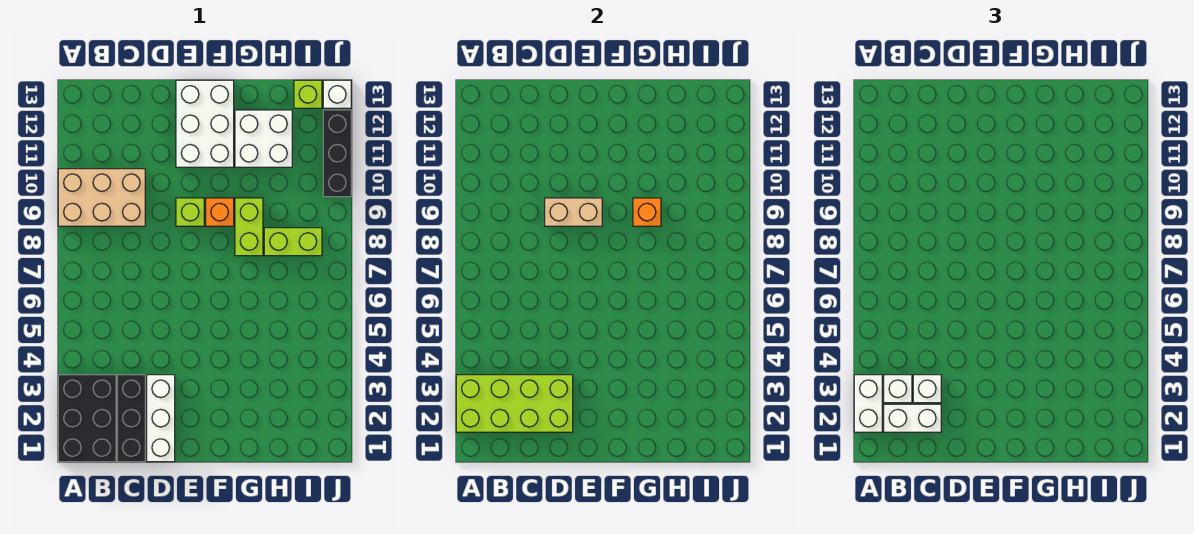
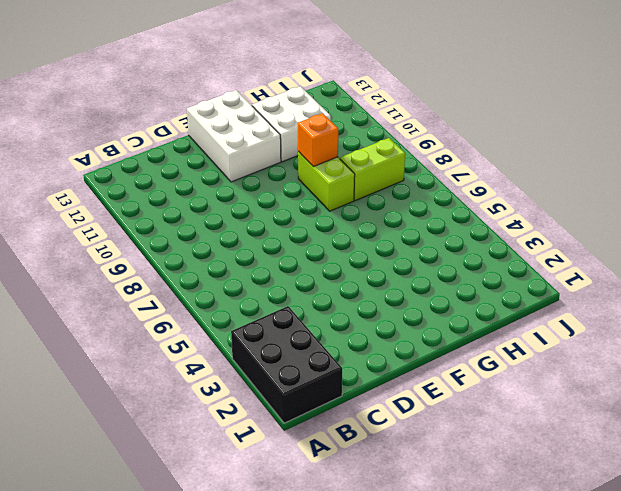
none -> tan brick A9:C10 level 1
none -> black brick C1:C3 level 1
none -> white brick D1:D3 level 1

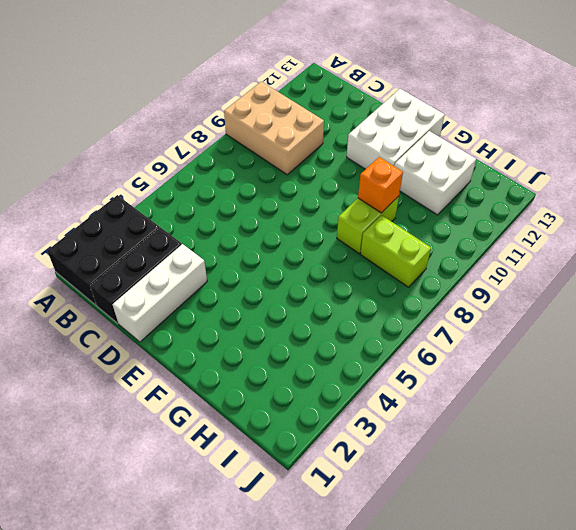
none -> lime brick E9 level 1
none -> orange brick F9 level 1
none -> lime brick I13 level 1

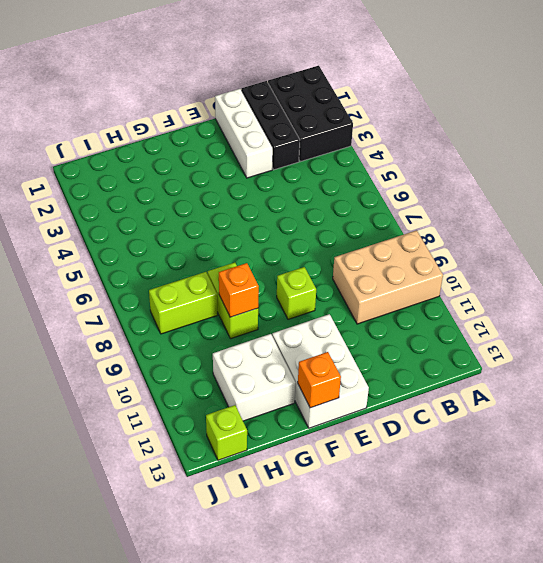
orange brick F13 level 2 -> orange brick F9 level 1
none -> black brick J10:J12 level 1
none -> white brick J13 level 1
none -> lime brick A2:D3 level 2

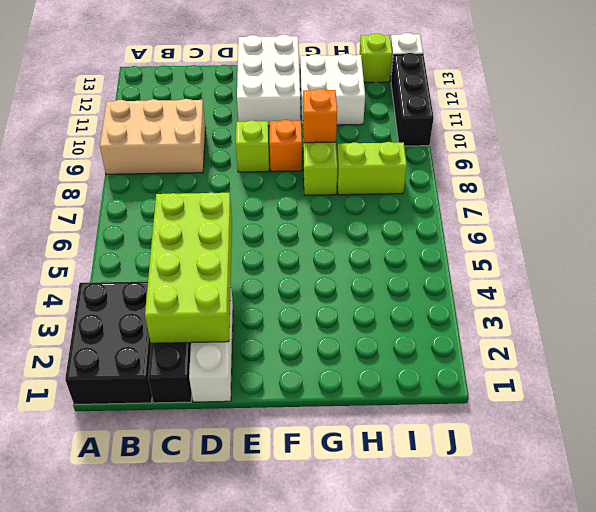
lime brick C2:D5 level 2 -> lime brick A2:D3 level 2
none -> tan brick D9:E9 level 2
none -> white brick A2:A3 level 3
none -> white brick B2:C2 level 3

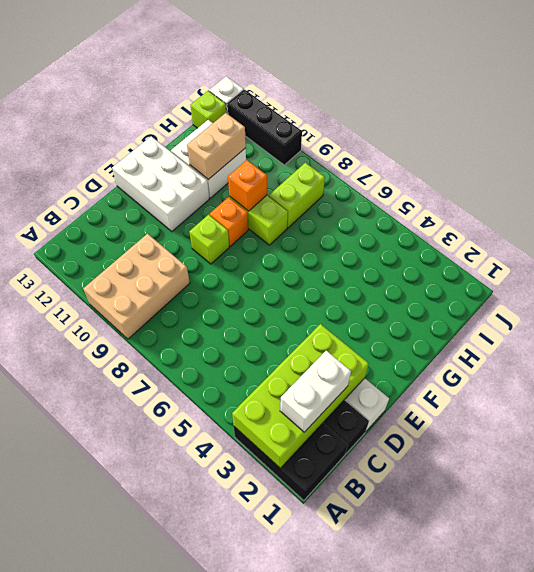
tan brick G11:H11 level 2 -> tan brick D9:E9 level 2
none -> white brick A2:A3 level 3
none -> white brick B3 level 3
none -> white brick C3 level 3

